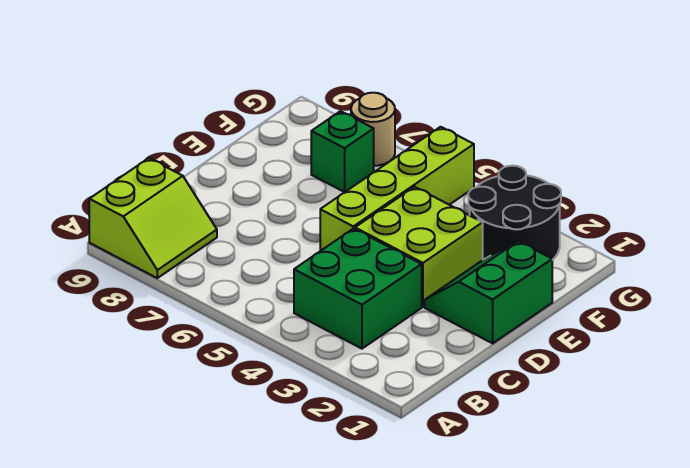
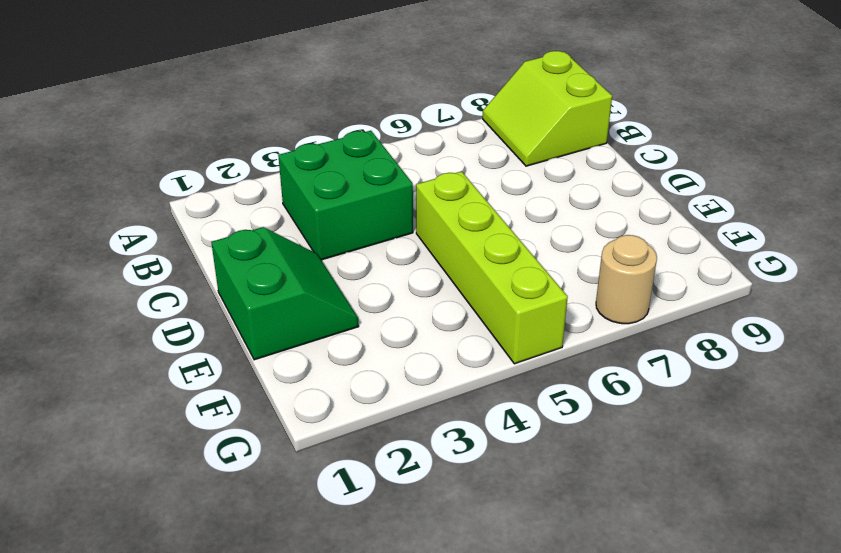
none -> lime brick D3:E4 level 1
none -> black round brick F2:G3 level 1

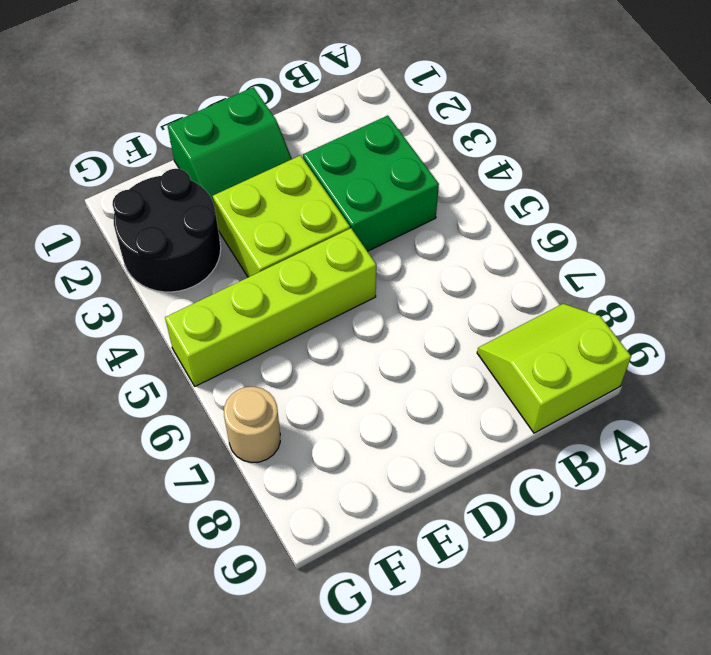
none -> green brick F7 level 1

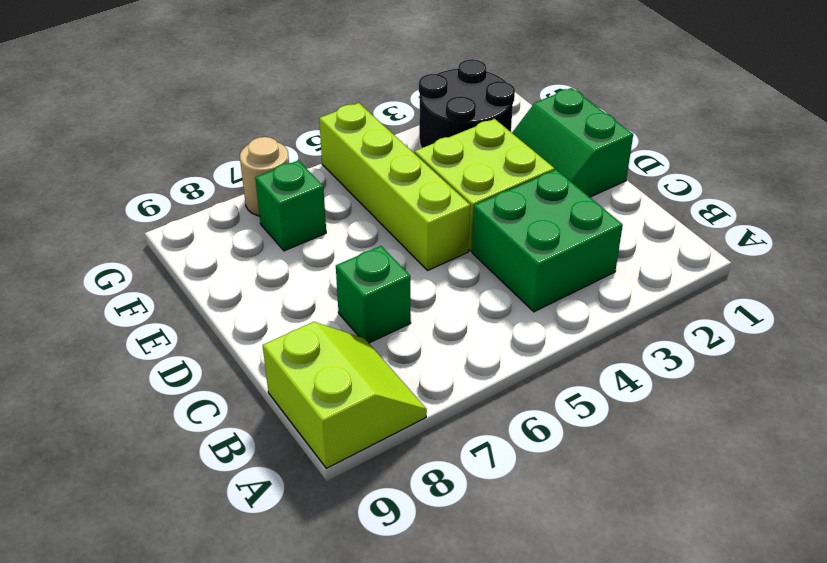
green brick C7 level 1 -> none

